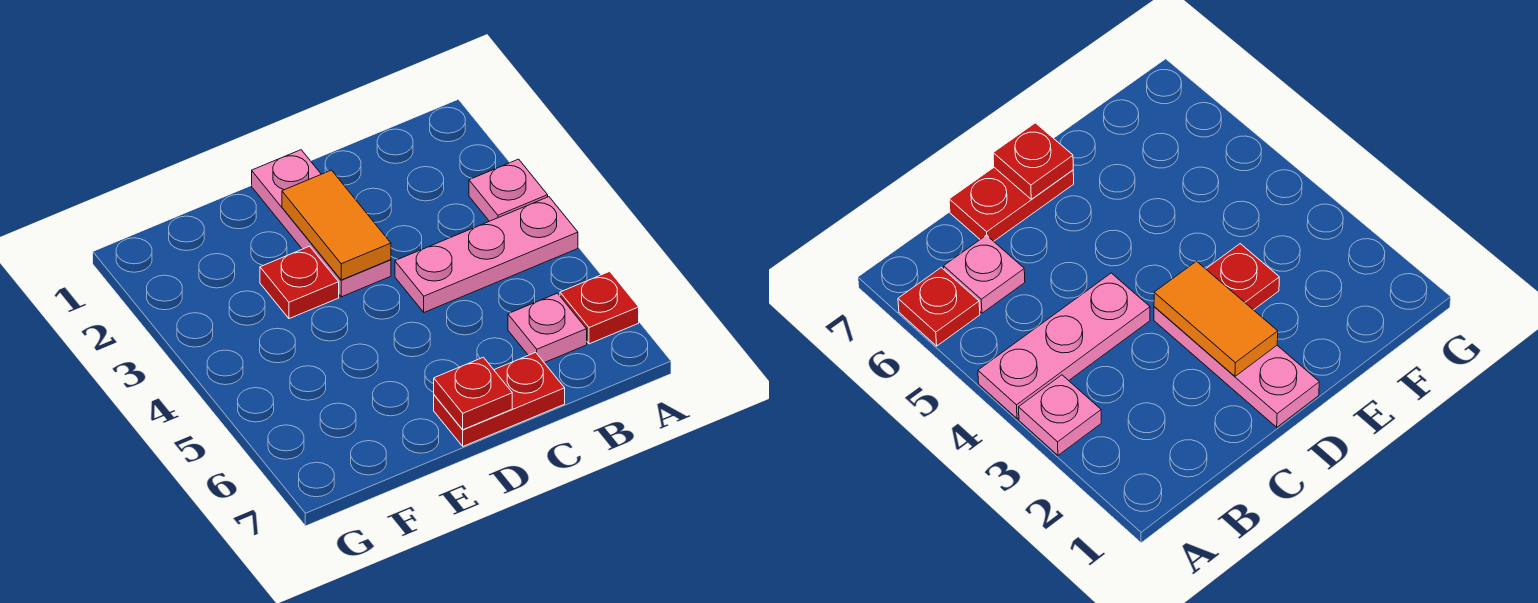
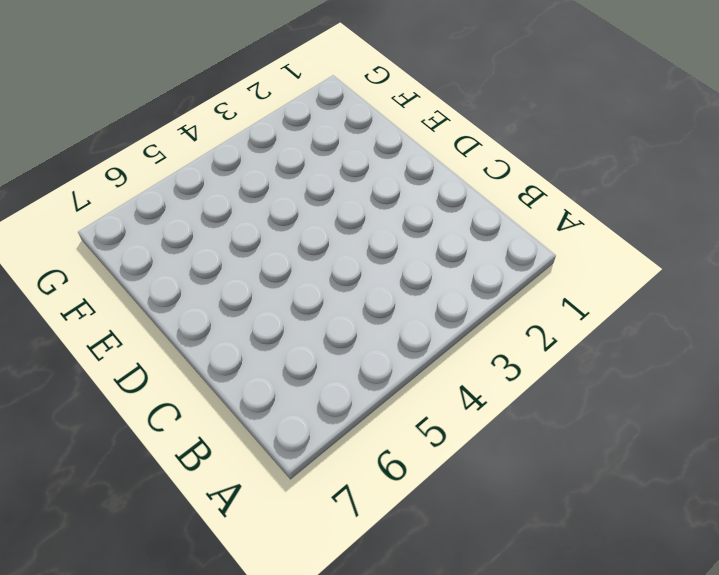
none -> pink plate A3 level 1
none -> pink plate A4:C4 level 1

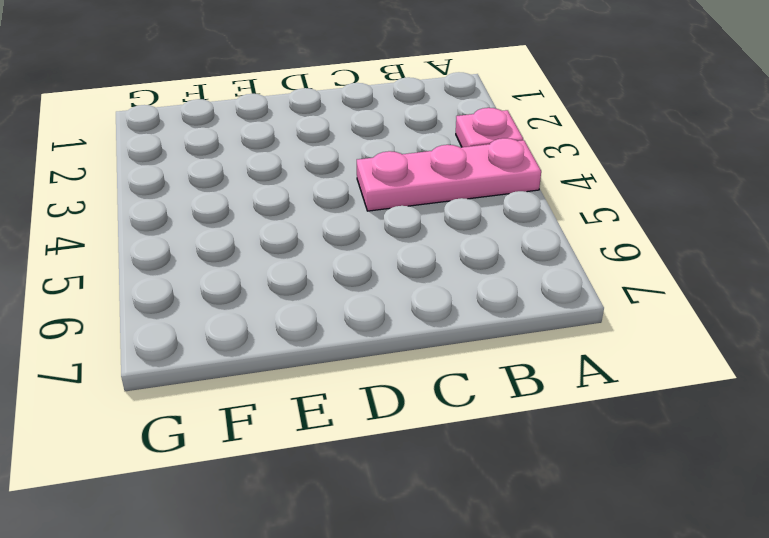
none -> red plate A6 level 1
none -> pink plate B6 level 1

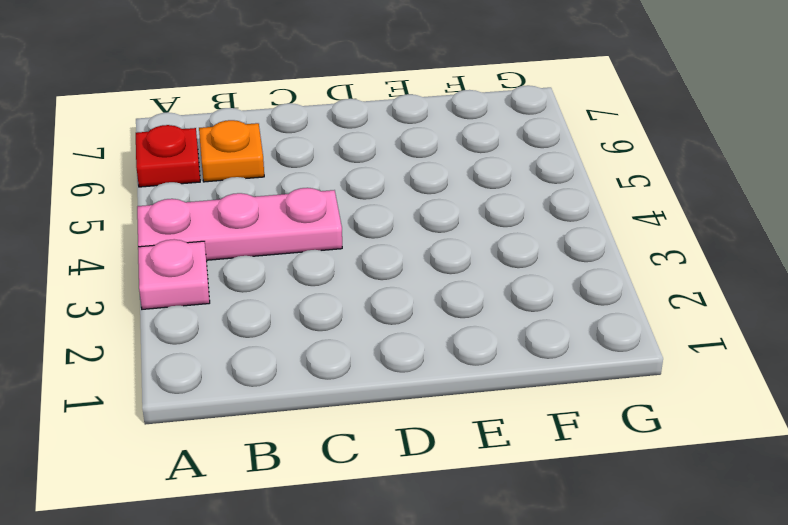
orange plate B6 level 1 -> pink plate B6 level 1
none -> red plate C7:D7 level 1
none -> pink plate D1:D3 level 1

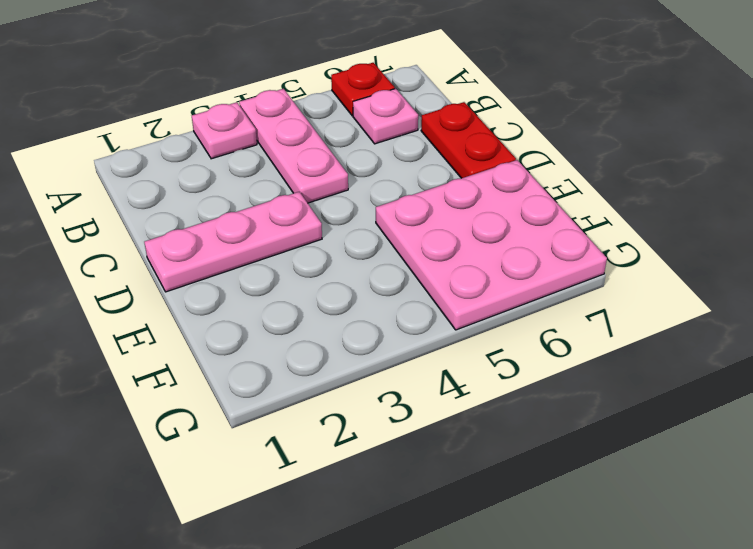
pink plate E5:G7 level 1 -> none
none -> red plate E3 level 1
none -> orange tile D2:D3 level 2

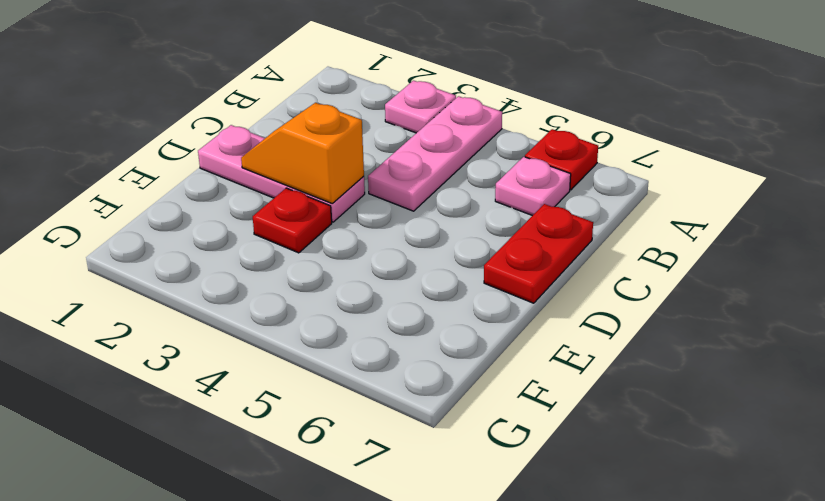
orange slope D2:D3 level 2 top 3 -> orange tile D2:D3 level 2
none -> red plate D7 level 2

